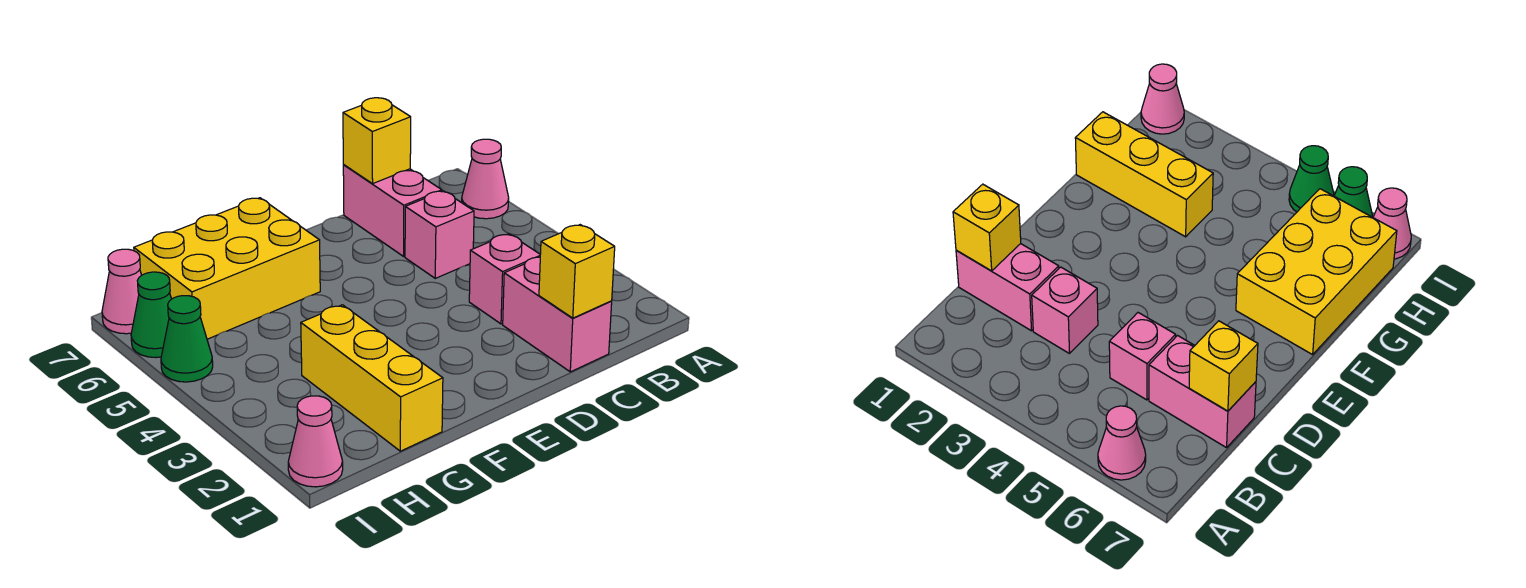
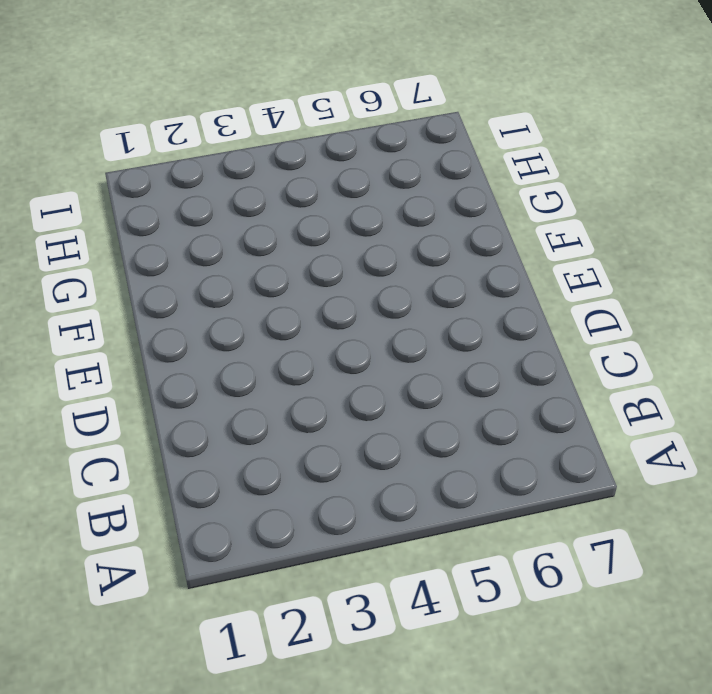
none -> pink cone A6 level 1
none -> pink brick C1:C2 level 1
none -> pink brick C3 level 1

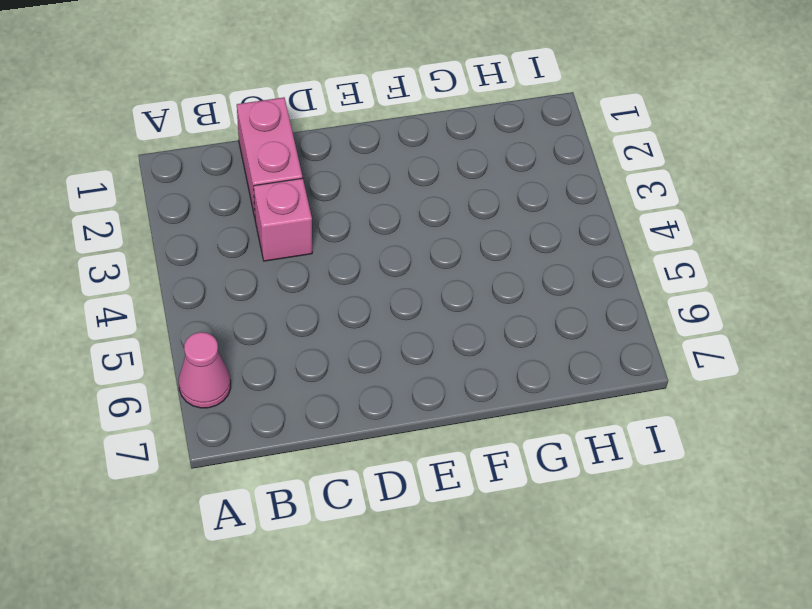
none -> pink brick C5 level 1
none -> pink brick C6:C7 level 1
none -> yellow brick F6:H7 level 1

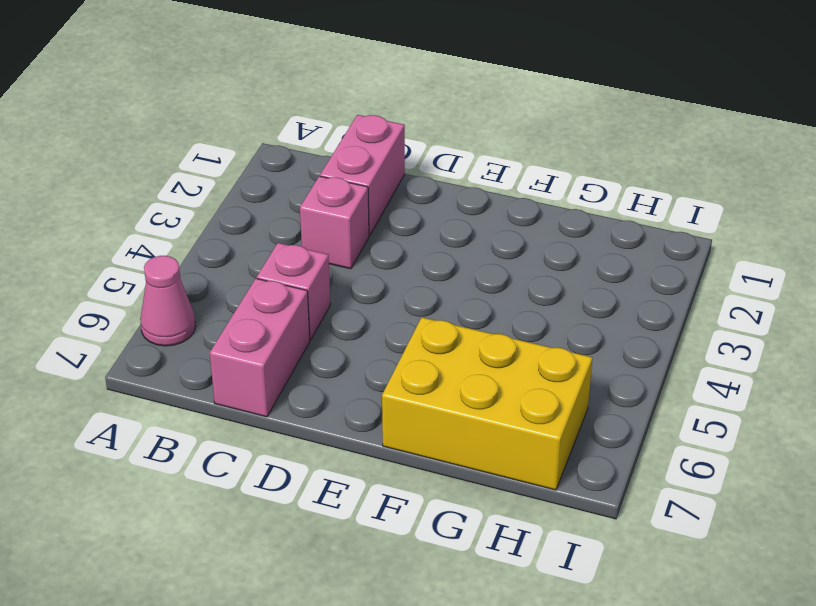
none -> yellow brick G1:G3 level 1
none -> pink cone I1 level 1
none -> green cone I5 level 1

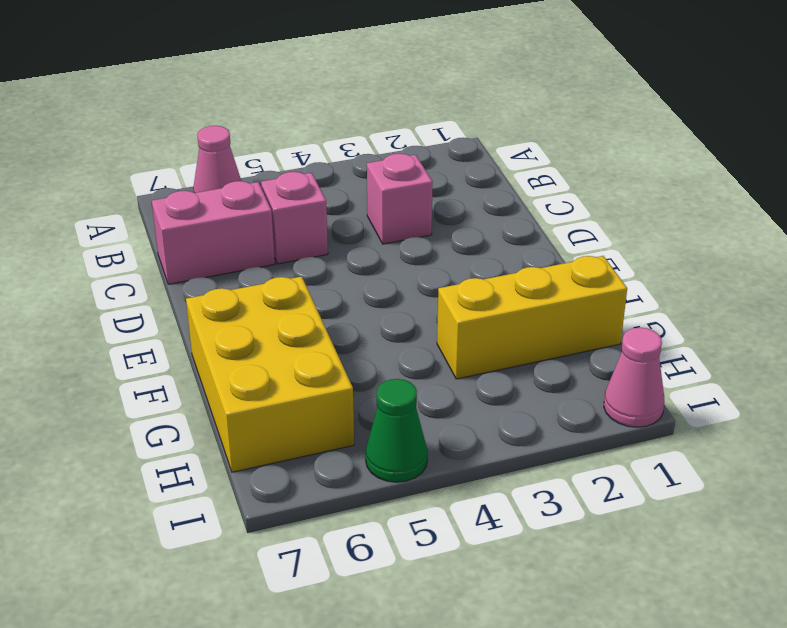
none -> pink brick C1:C2 level 1
none -> green cone I6 level 1
none -> pink cone I7 level 1

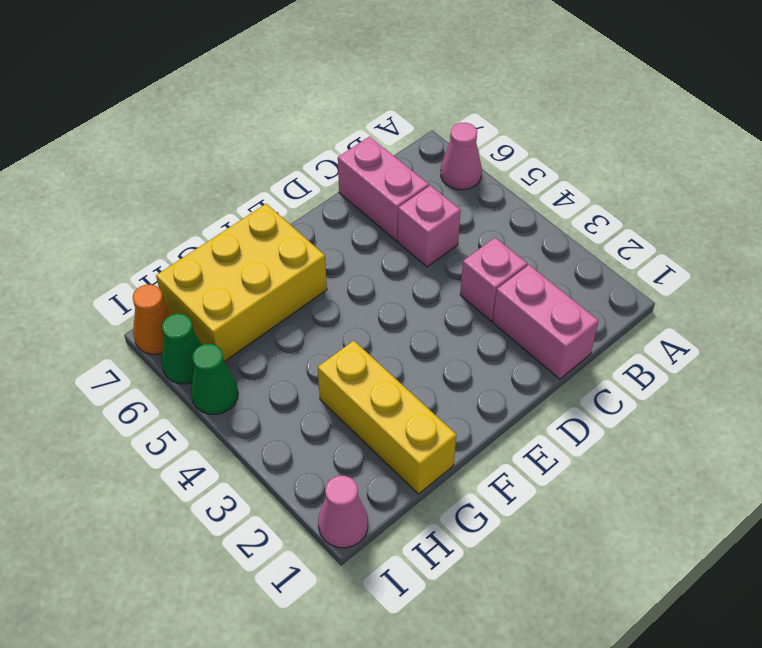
orange cone I7 level 1 -> pink cone I7 level 1
none -> yellow brick C1 level 2
none -> yellow brick C7 level 2

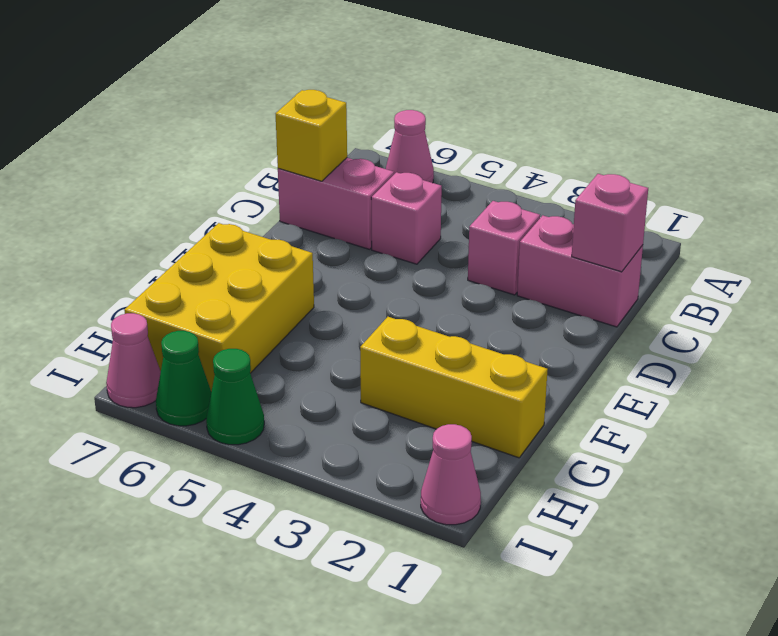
pink brick C1 level 2 -> yellow brick C1 level 2

